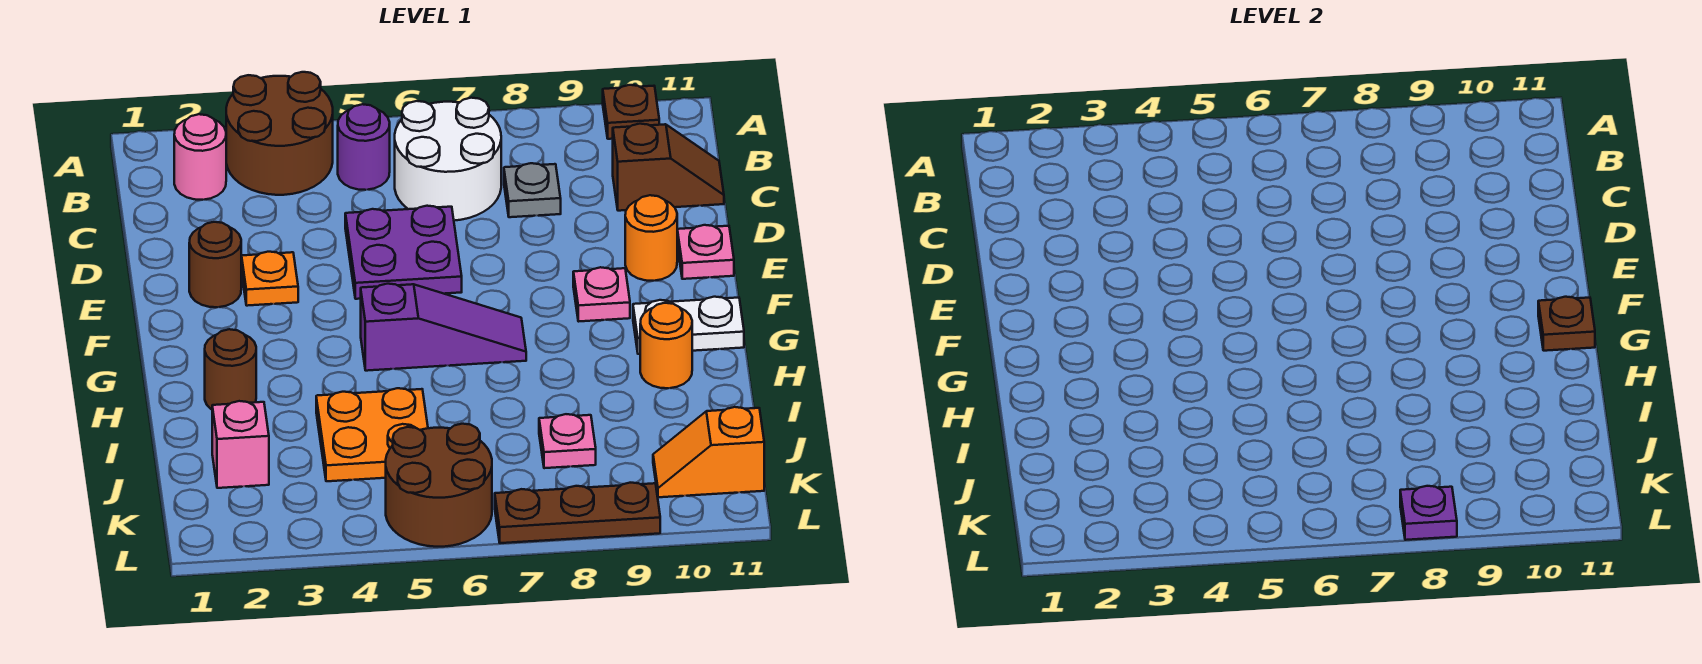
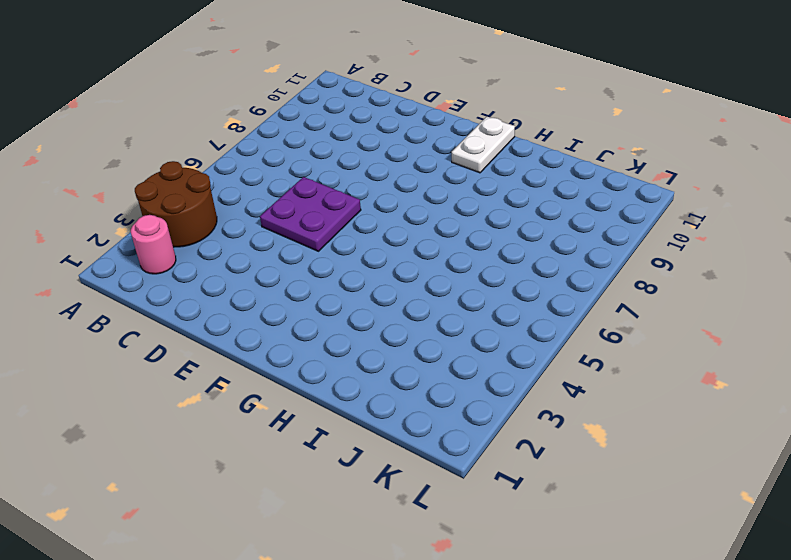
none -> brown plate A10 level 1
none -> purple round brick B5 level 1
none -> white round brick B6:C7 level 1

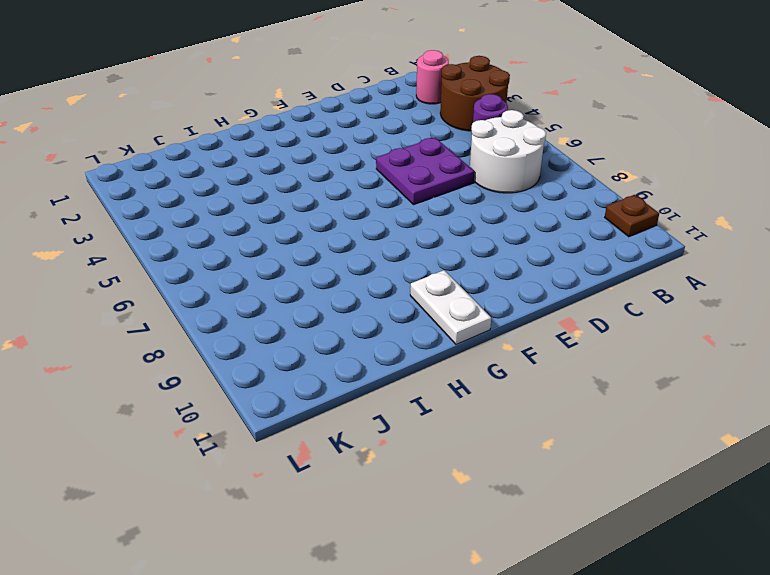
none -> grey plate C8 level 1
none -> brown slope C10:C11 level 1 top 10
none -> brown round brick E2 level 1

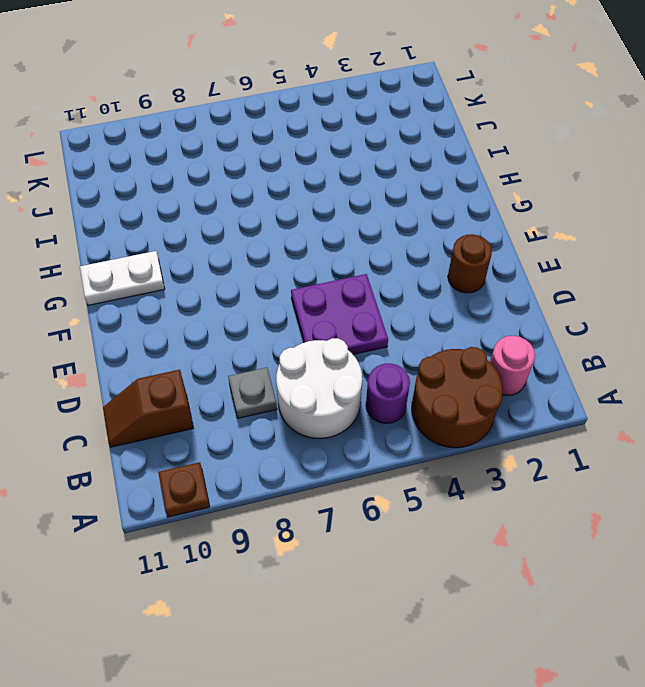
none -> orange plate E3 level 1
none -> orange round brick E10 level 1
none -> pink plate E11 level 1

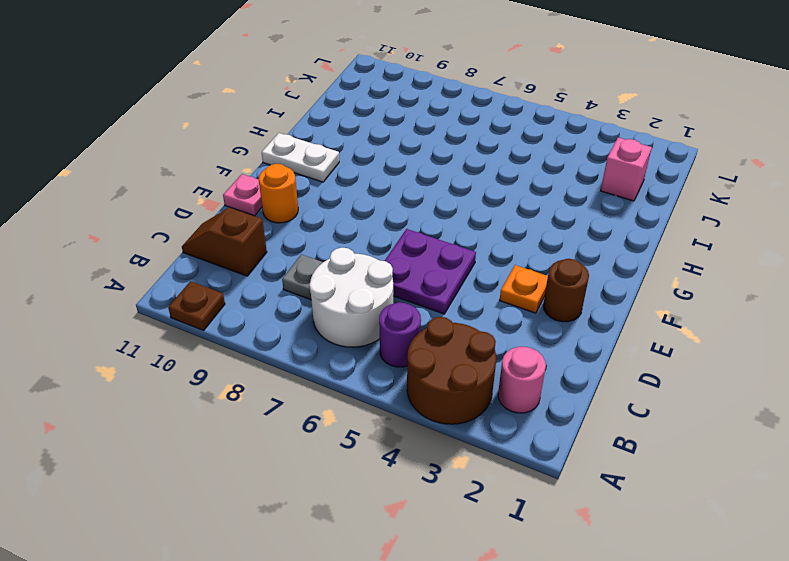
none -> pink plate F9 level 1
none -> purple slope G5:G7 level 1 top 5
none -> brown round brick H2 level 1

